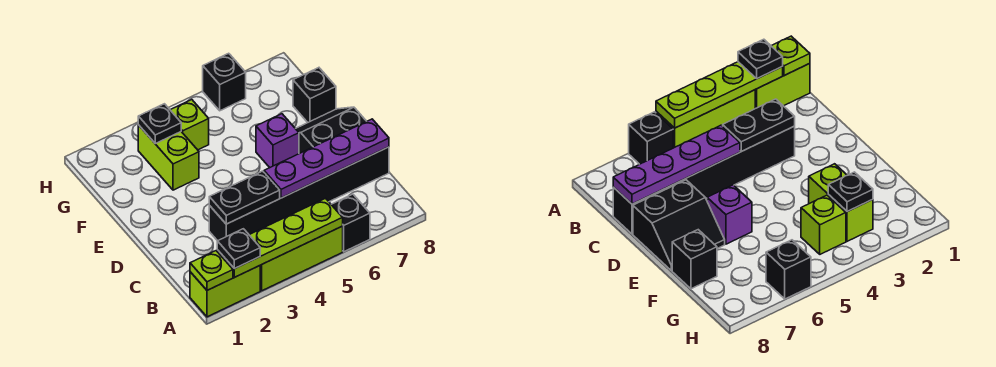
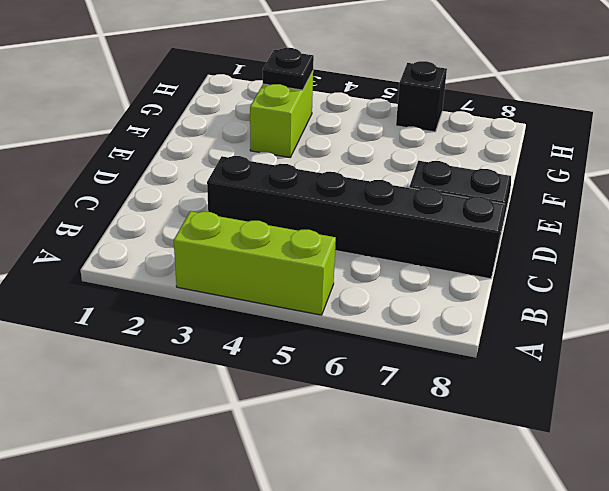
none -> lime brick A1:A2 level 1
none -> black brick A6 level 1
none -> purple brick E6 level 1

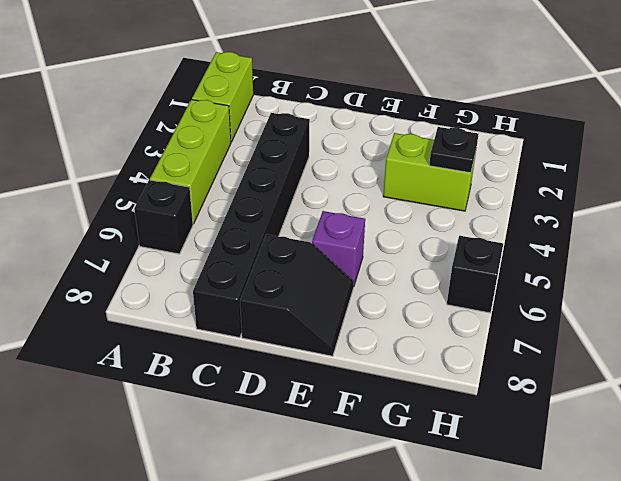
none -> black brick F8 level 1
none -> lime brick G4 level 1
none -> lime plate A1 level 2

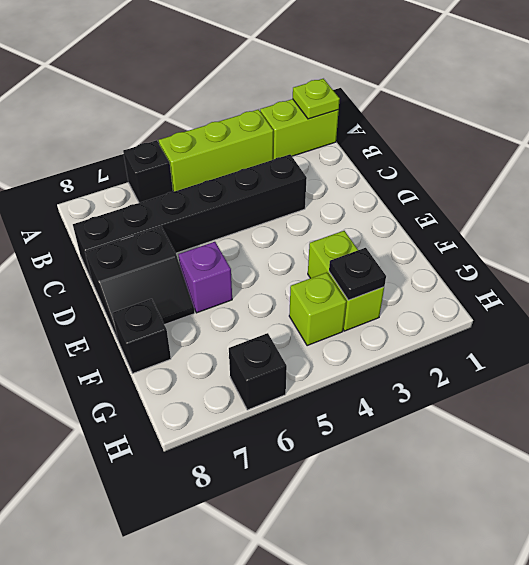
none -> lime plate A2:A5 level 2
none -> black plate C3:C4 level 2
none -> purple plate C5:C8 level 2

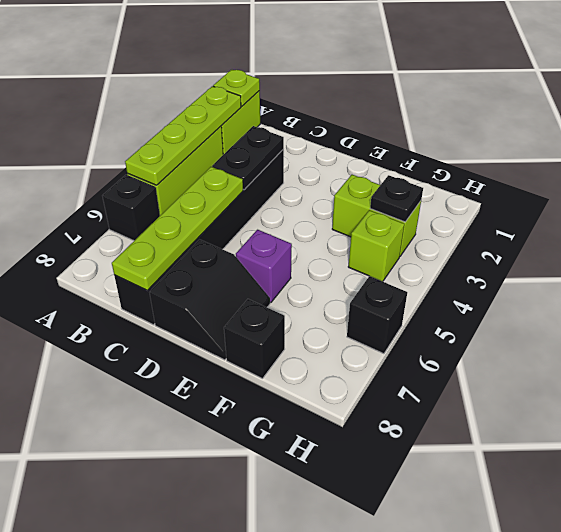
lime plate C5:C8 level 2 -> purple plate C5:C8 level 2
none -> black plate A2 level 3

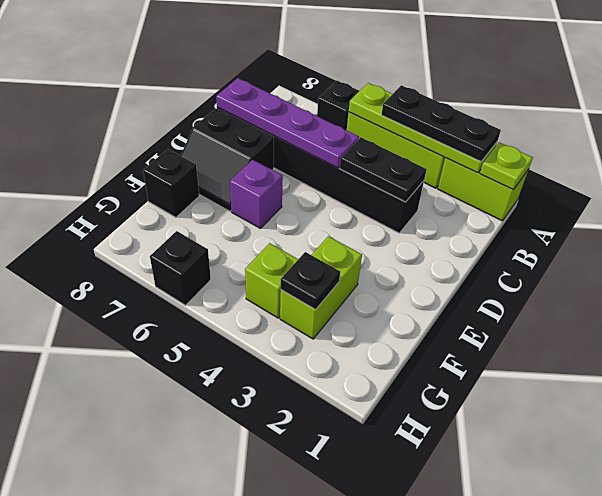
black plate A2:A4 level 3 -> black plate A2 level 3

